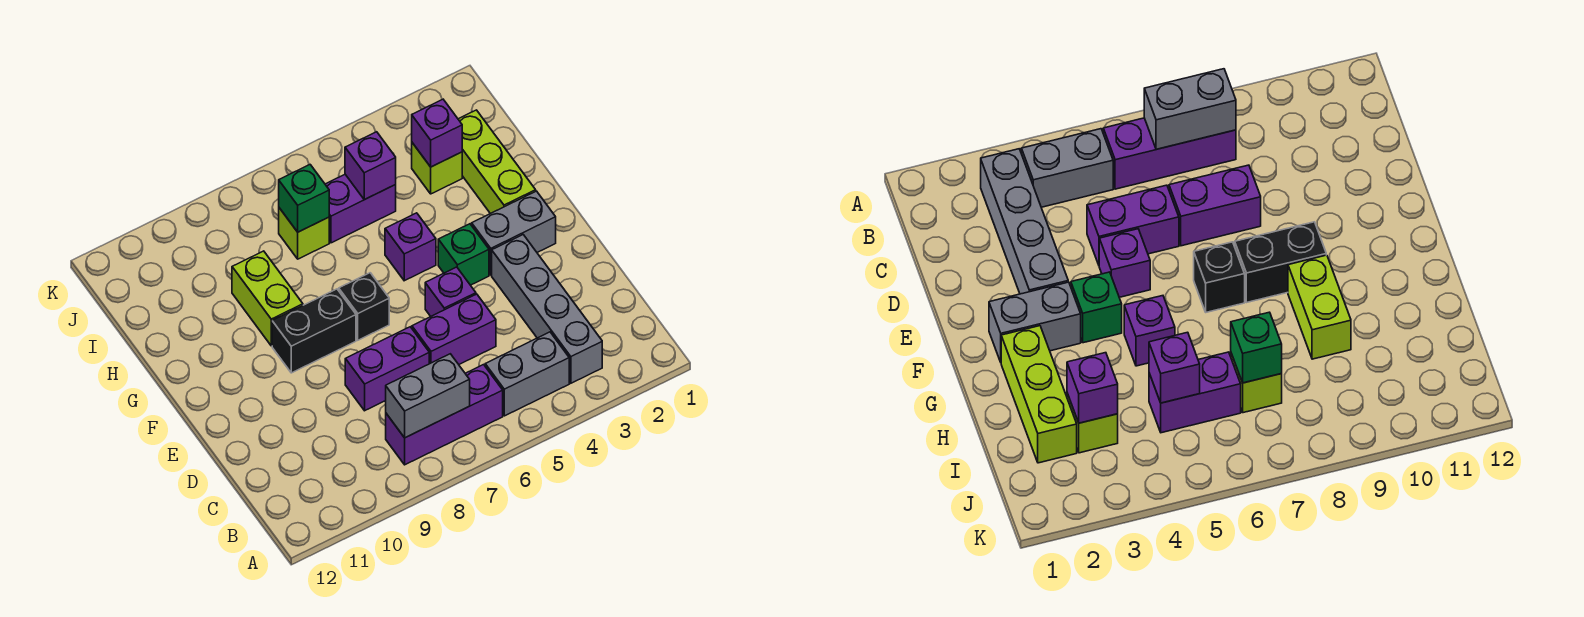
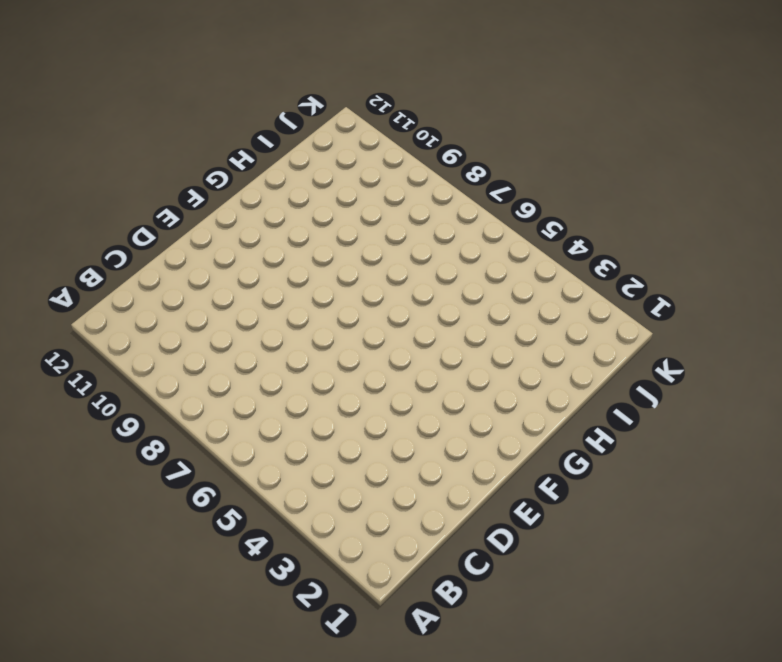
none -> grey brick B3:E3 level 1
none -> grey brick B4:B5 level 1
none -> purple brick B6:B8 level 1

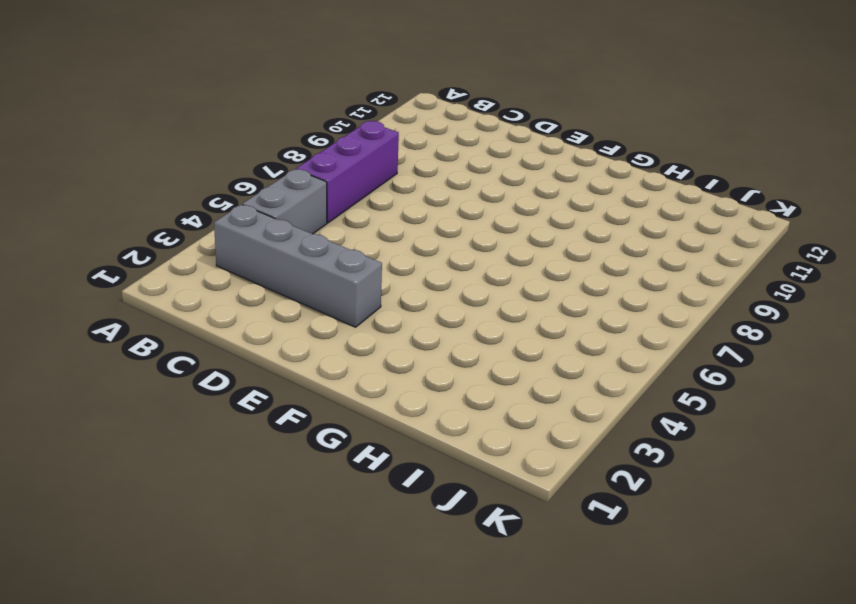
none -> purple brick D5:D6 level 1
none -> purple brick D7:D8 level 1
none -> purple brick E5 level 1

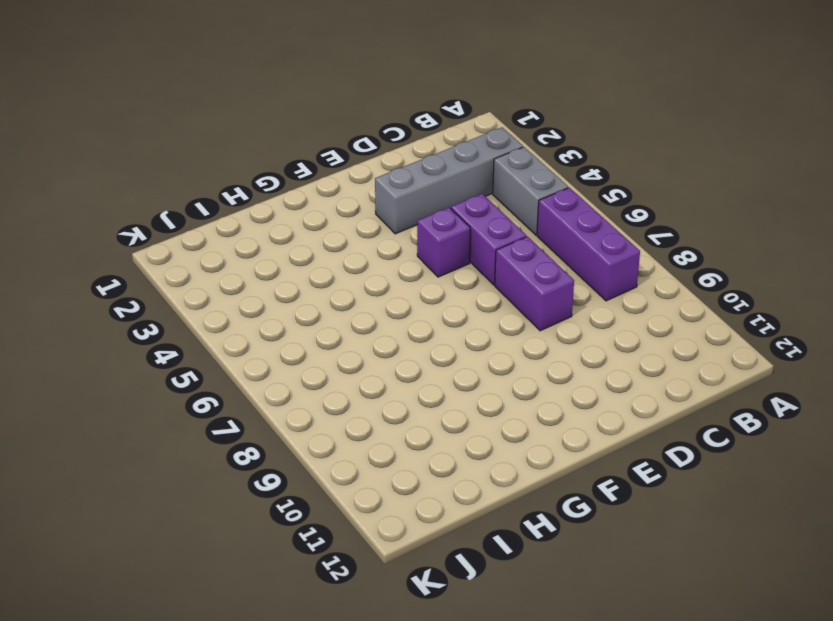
none -> grey brick F2:F3 level 1
none -> green brick F4 level 1
none -> black brick F7 level 1

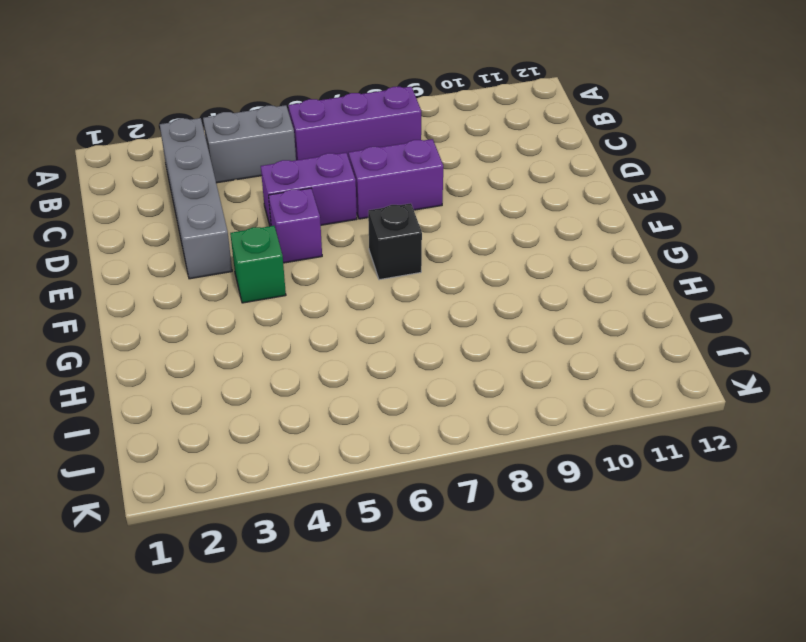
none -> grey brick F2:F3 level 1
none -> black brick F8:F9 level 1
none -> lime brick G2:I2 level 1

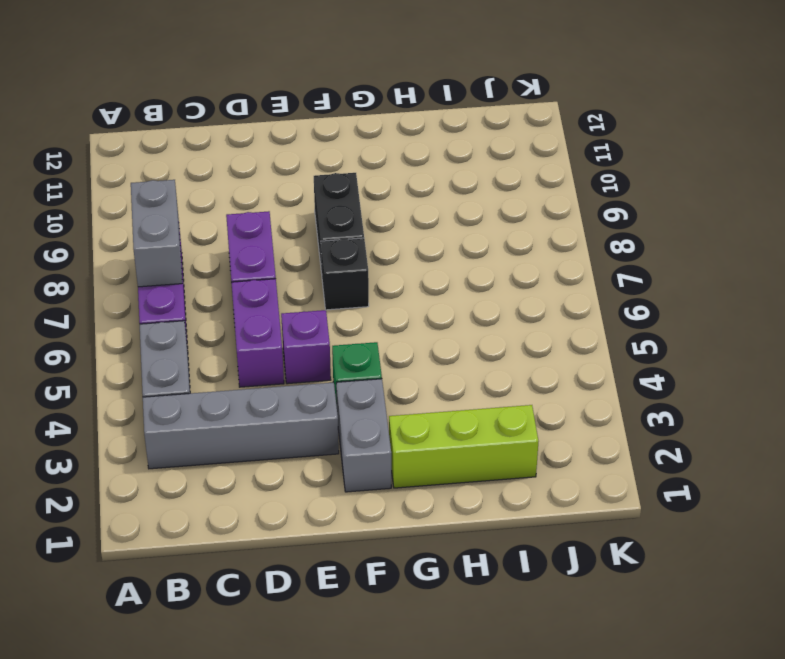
none -> purple brick G5 level 1
none -> lime brick G9:H9 level 1
none -> lime brick I3 level 1

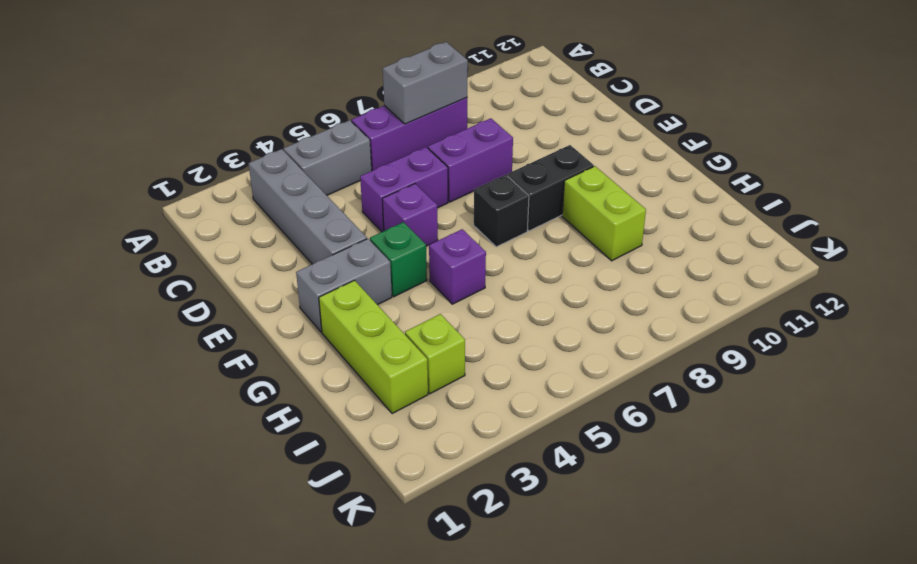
none -> purple brick I5:I6 level 1
none -> lime brick I7 level 1
none -> purple brick I3 level 2

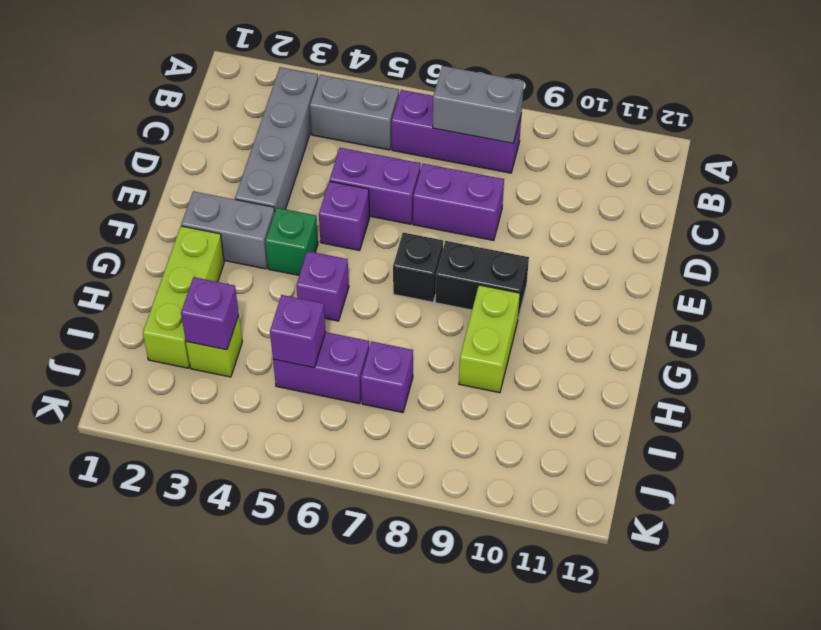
purple brick I7 level 1 -> lime brick I7 level 1
none -> green brick I7 level 2

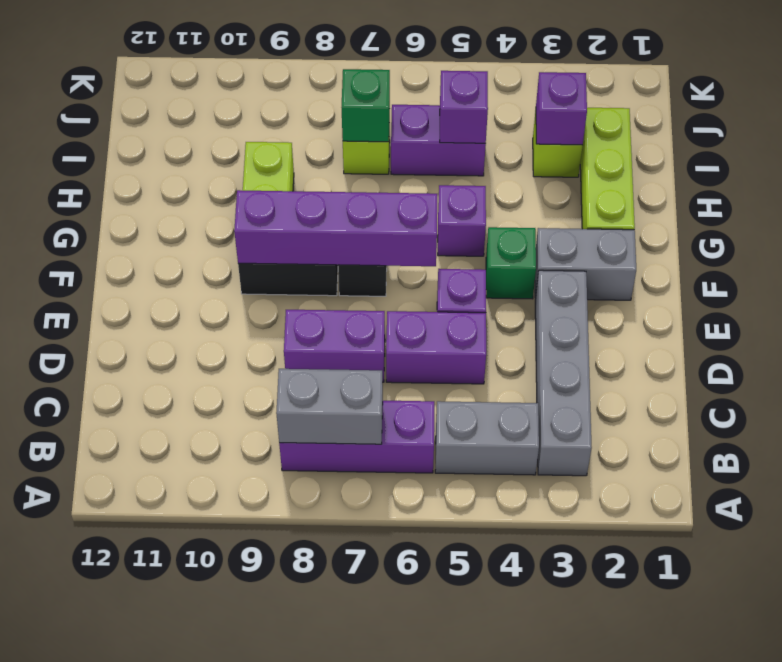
purple brick F6:F9 level 2 -> none

